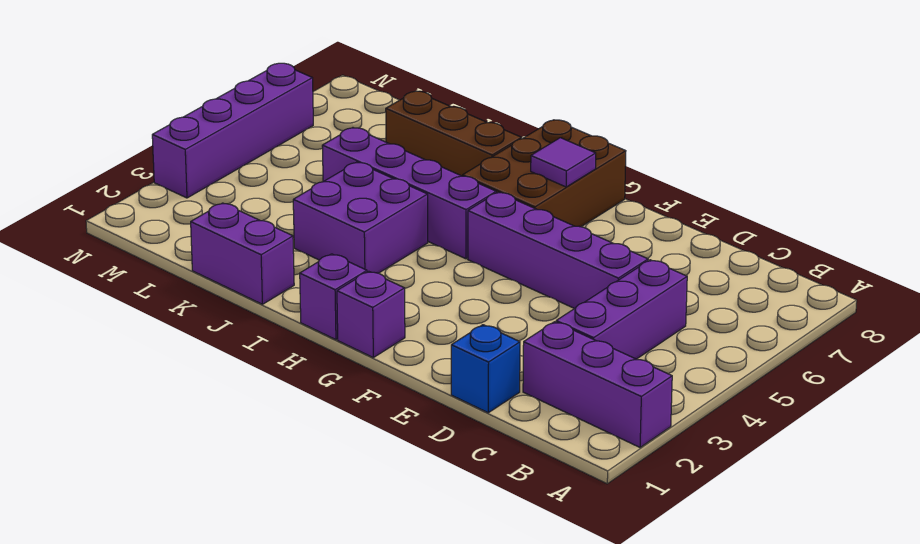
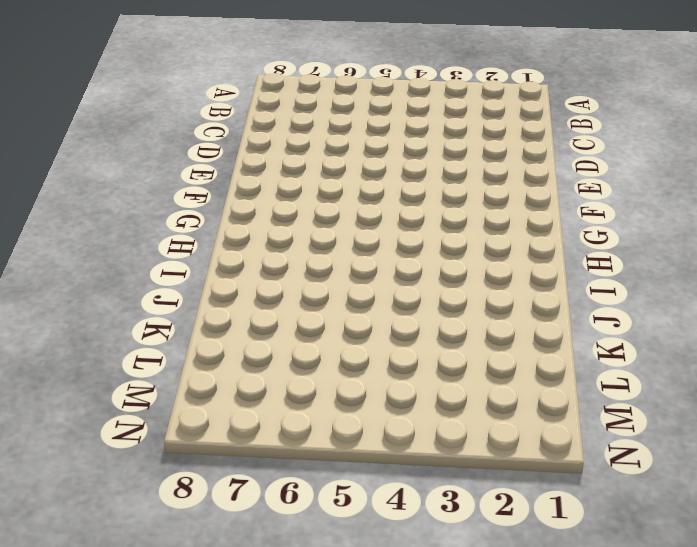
none -> purple brick A2:C2 level 1
none -> purple brick C3:C5 level 1
none -> blue brick D1 level 1

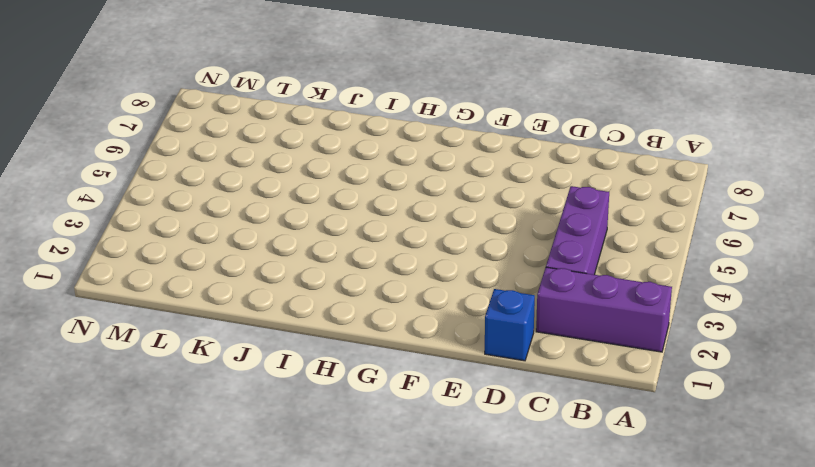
none -> purple brick D5:G5 level 1
none -> purple brick G1 level 1
none -> brown brick G6:H8 level 1

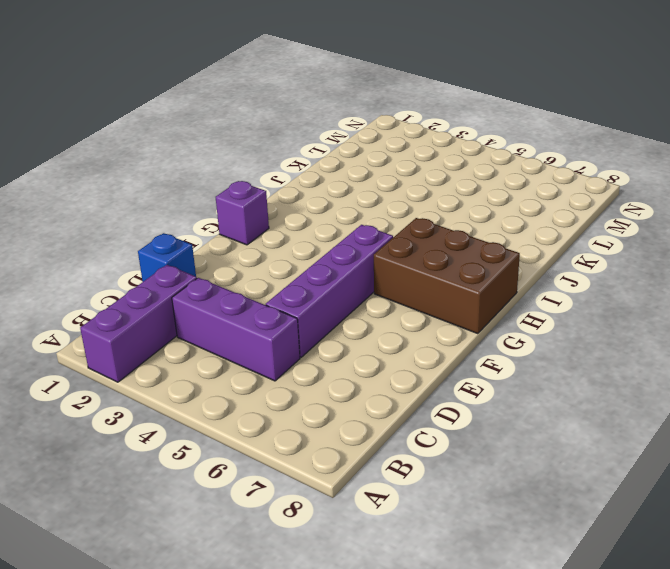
none -> purple brick H1 level 1
none -> purple brick H5:K5 level 1
none -> purple brick I3:J4 level 1

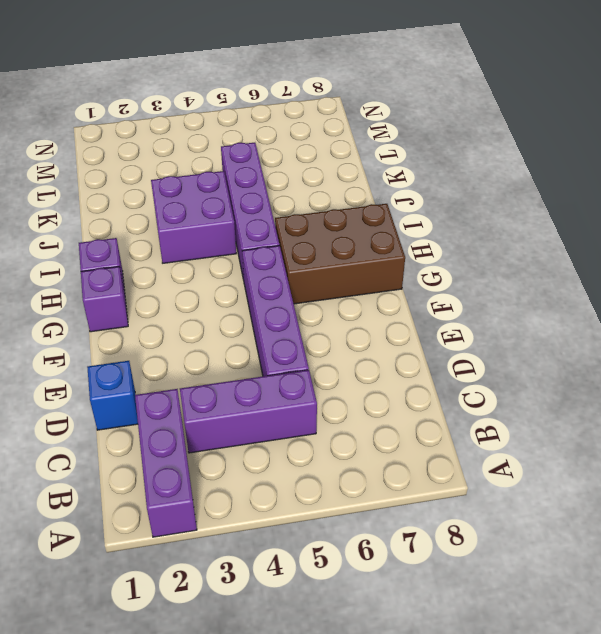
none -> brown brick I7:K7 level 1
none -> purple brick J1:K1 level 1
none -> purple brick N3:N6 level 1

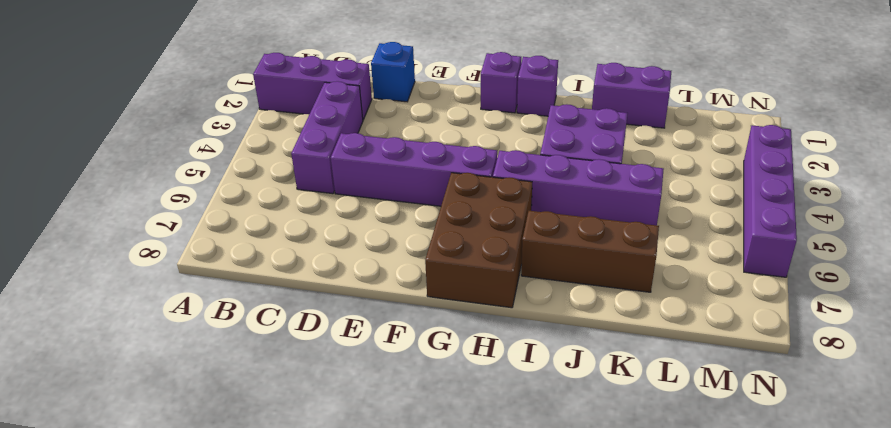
none -> purple tile G7 level 2

